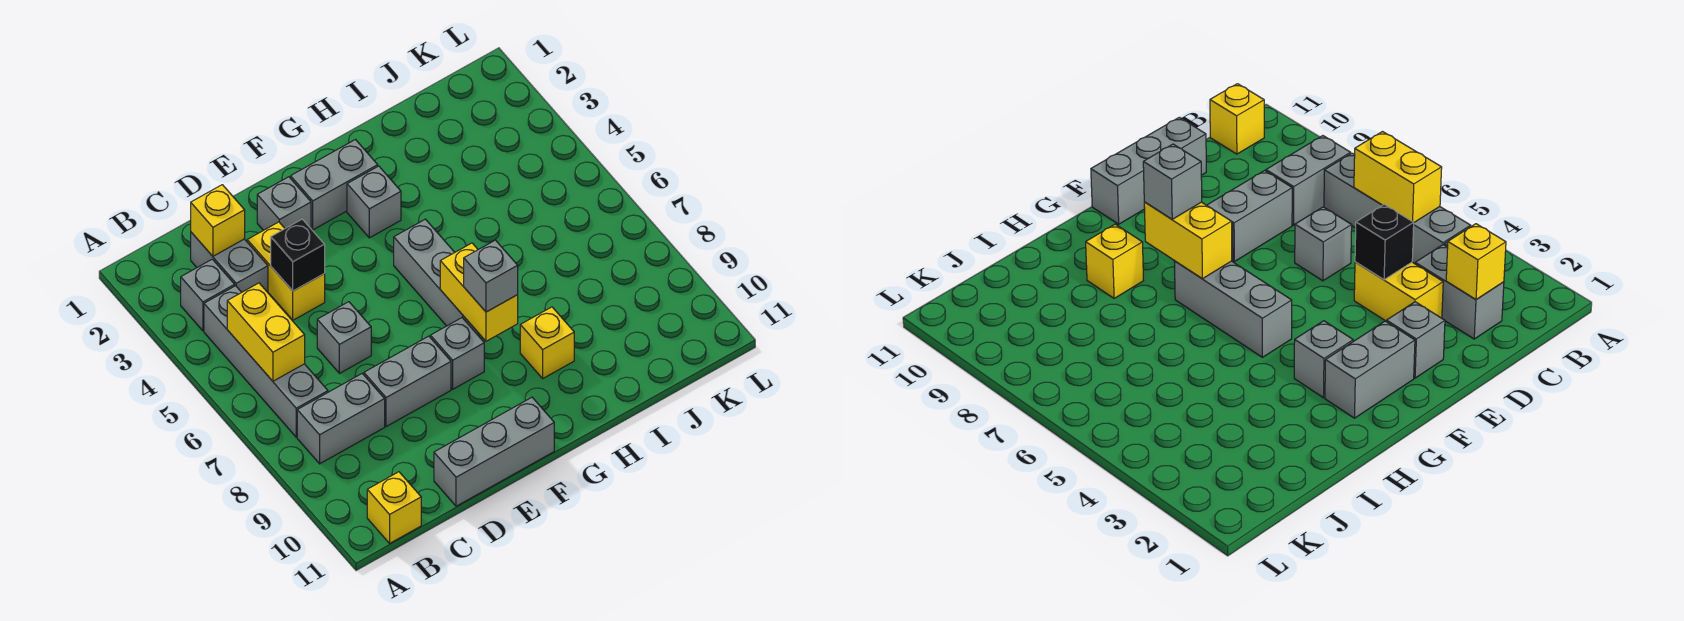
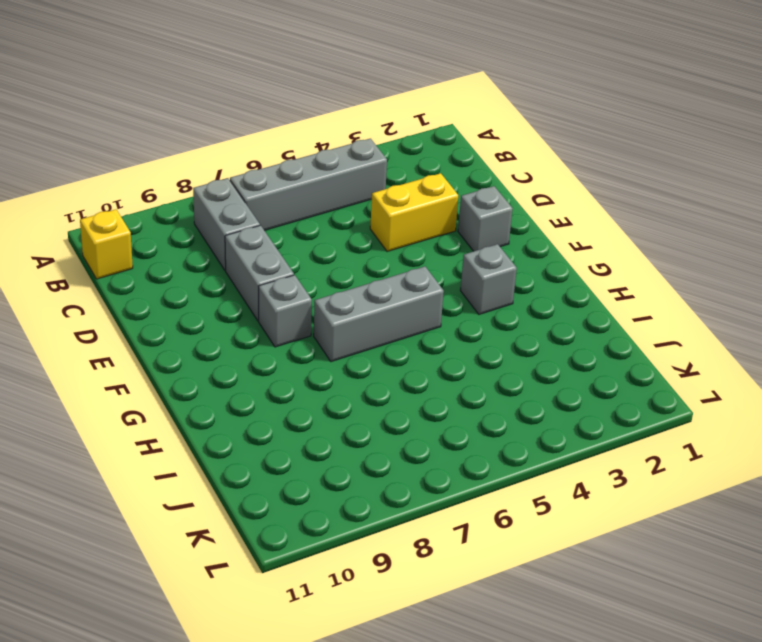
none -> grey brick B3 level 1
none -> grey brick C2:C3 level 1
none -> grey brick D6 level 1

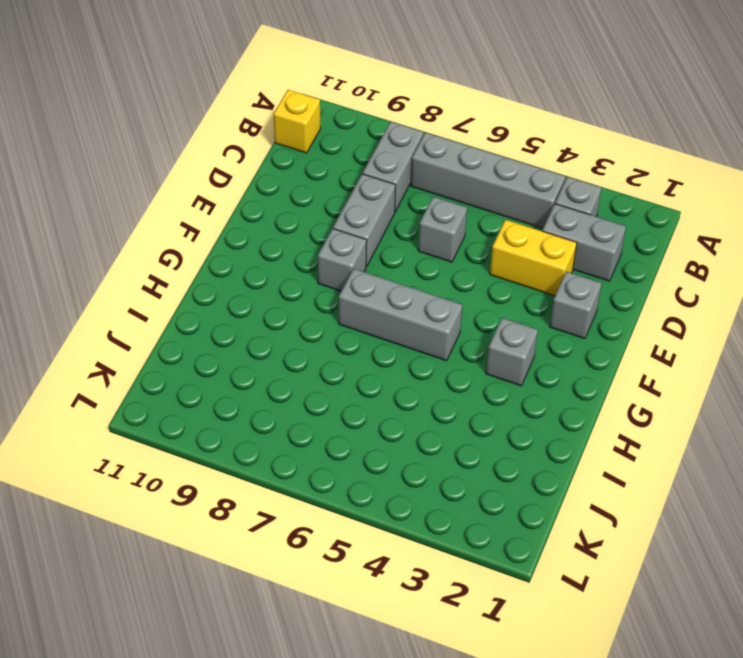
none -> grey brick D11:F11 level 1
none -> grey brick F2:G2 level 1
none -> yellow brick H9 level 1

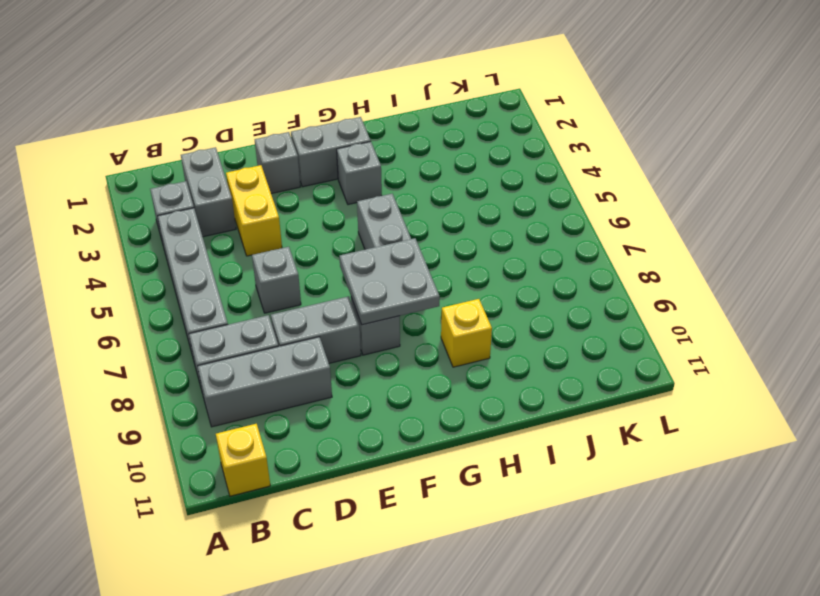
grey brick B9:D9 level 1 -> grey brick D11:F11 level 1
grey plate F7:G8 level 2 -> yellow brick G7:G8 level 2
none -> yellow brick B5:B6 level 2
none -> yellow brick C2 level 2
none -> black brick D4 level 2

